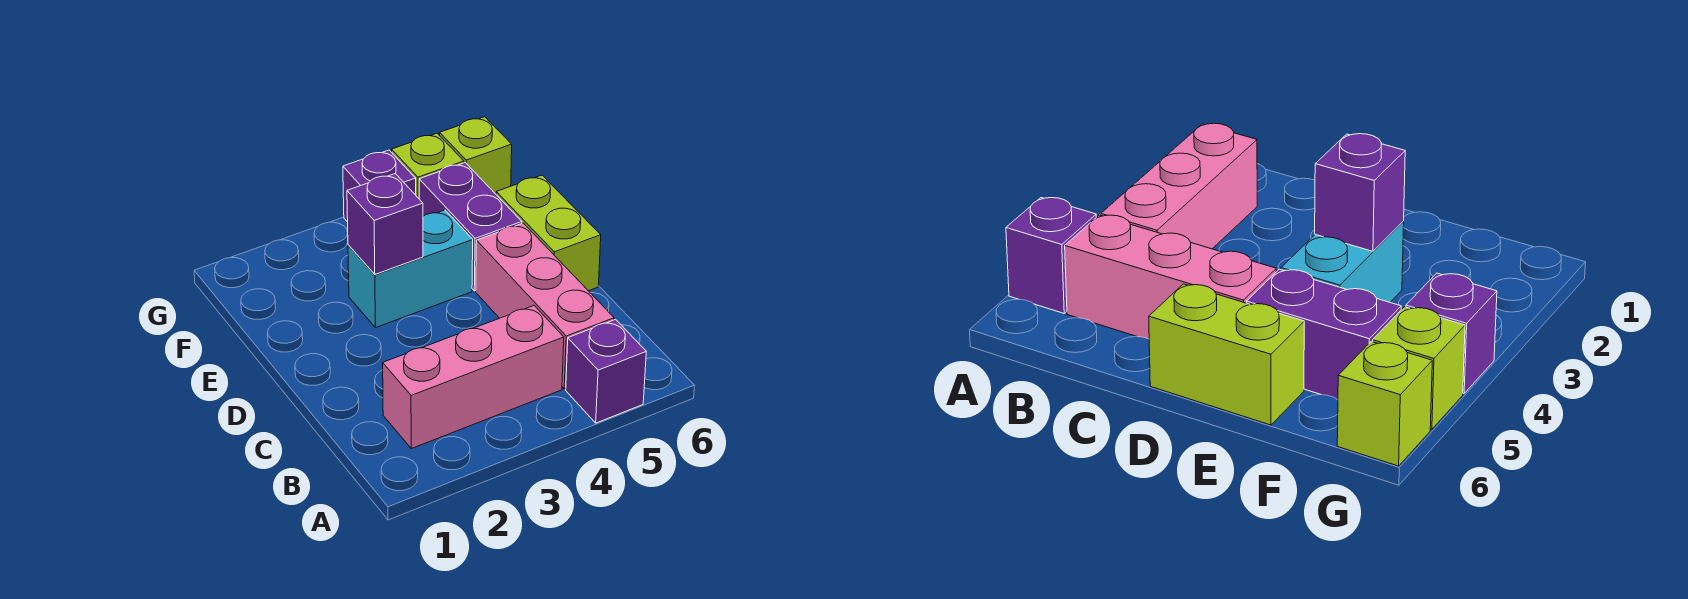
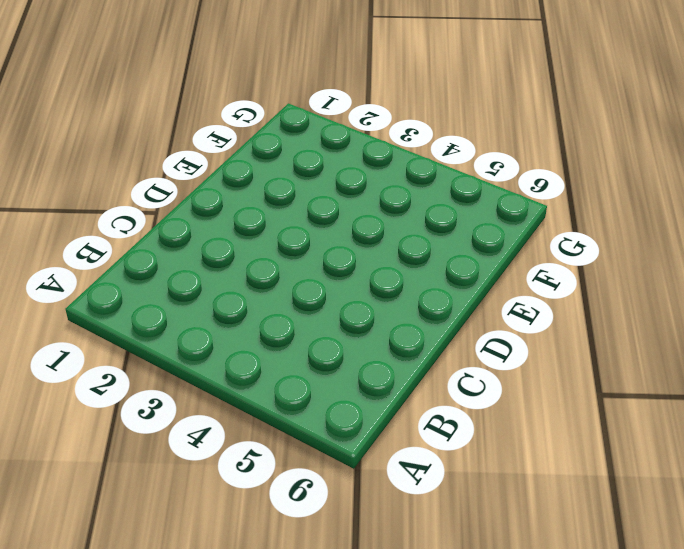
none -> purple brick A5 level 1
none -> pink brick B2:B4 level 1

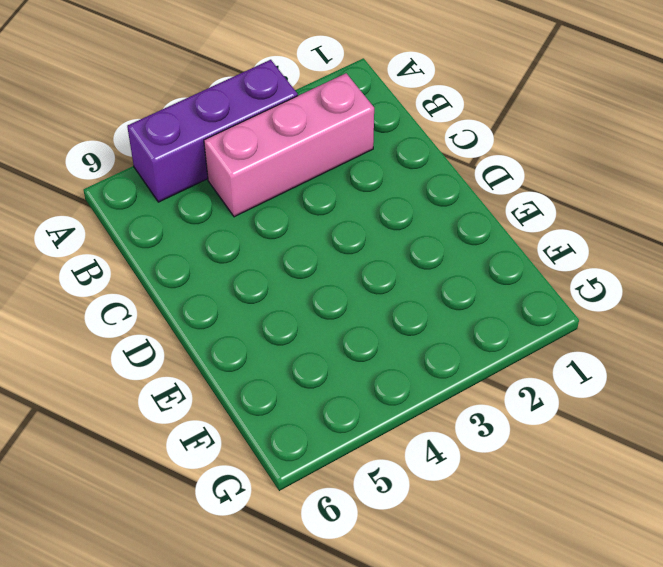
purple brick A3:A5 level 1 -> purple brick A5 level 1
none -> pink brick B5:D5 level 1
none -> lime brick D6:E6 level 1

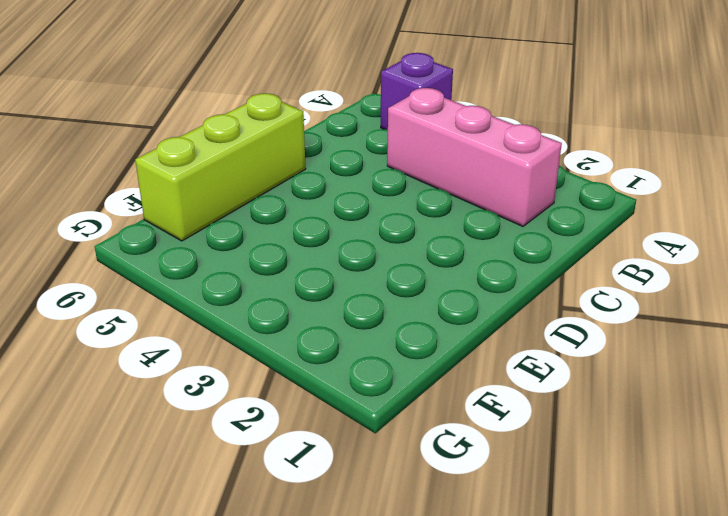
lime brick D6:F6 level 1 -> lime brick D6:E6 level 1
none -> pink brick B5:D5 level 1
none -> cyan brick E3:E4 level 1

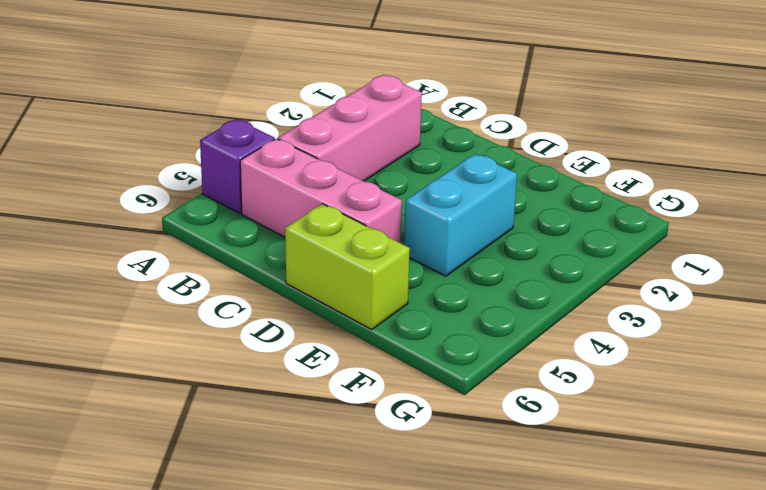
none -> purple brick E5:F5 level 1
none -> purple brick G4 level 1

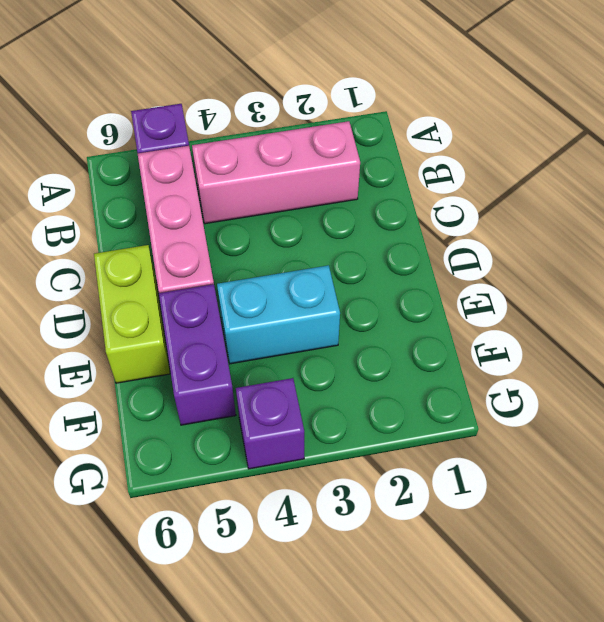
none -> lime brick G5 level 1
none -> lime brick G6 level 1

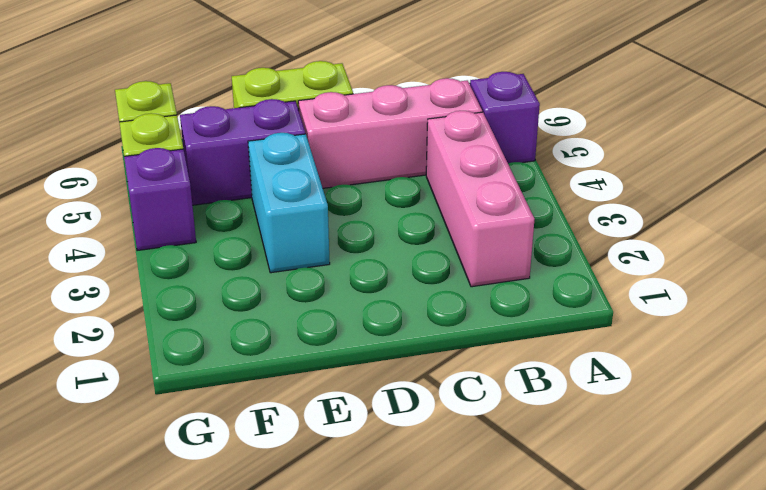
none -> purple brick E3 level 2

